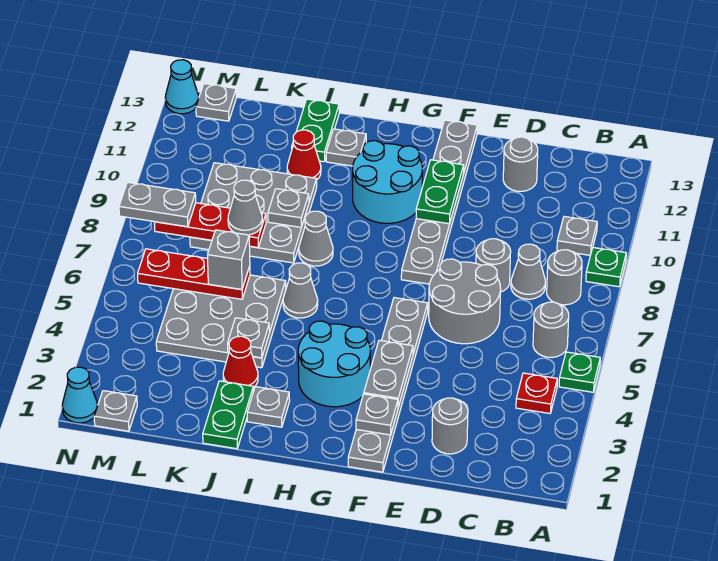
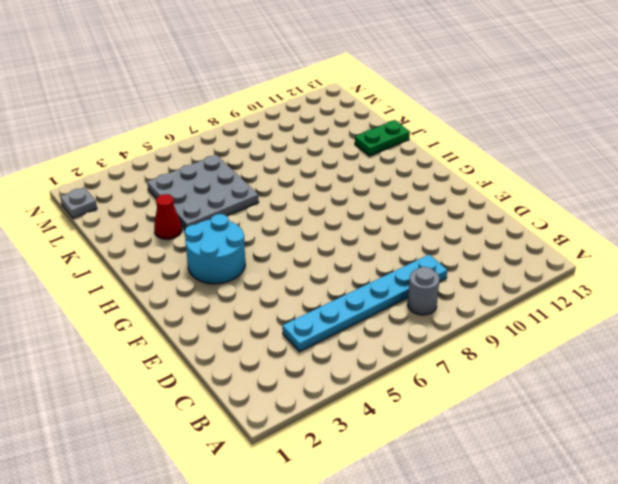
cyan plate C4:C9 level 1 -> grey cone C8 level 1
none -> green plate A5 level 1
none -> green plate A9 level 1
none -> red plate B4 level 1
none -> grey round brick B6 level 1

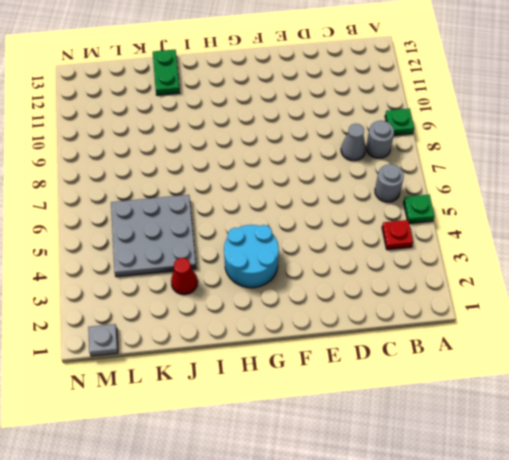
none -> grey plate B10 level 1
none -> grey round brick D2 level 1
none -> grey round brick D6:E7 level 1
none -> grey round brick D8 level 1

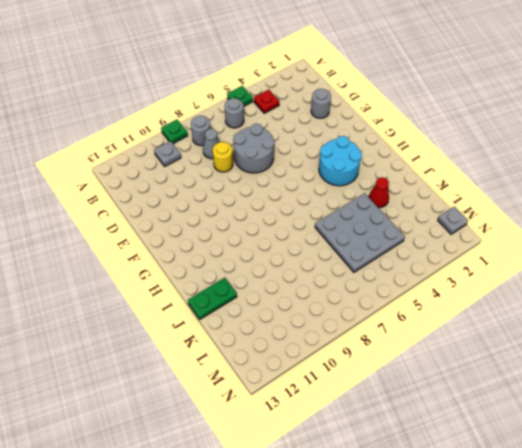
yellow round brick D8 level 1 -> grey round brick D8 level 1
none -> grey round brick D12 level 1
none -> grey plate F1:F6 level 1
none -> grey plate F8:F13 level 1
none -> cyan round brick G10:H11 level 1

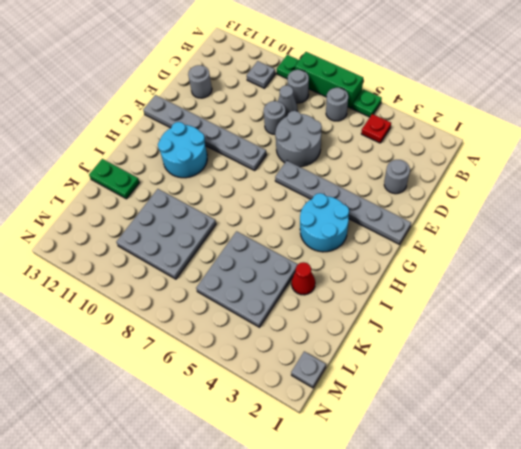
green brick A6:A8 level 1 -> none
none -> grey plate I2 level 1
none -> grey cone I6 level 1
none -> grey cone I8 level 1
none -> grey plate I12 level 1

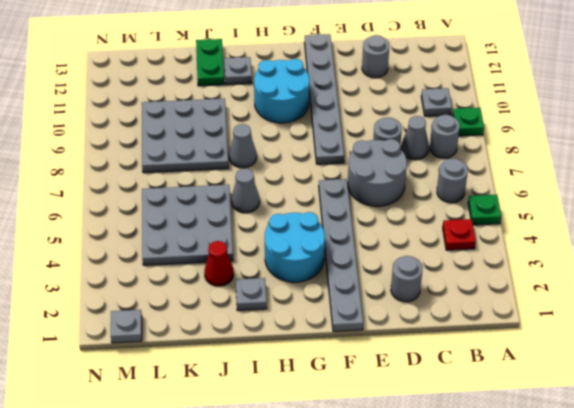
none -> green plate J1:J2 level 1
none -> red cone J11 level 1
none -> grey plate M13 level 1
none -> cyan cone N1 level 1

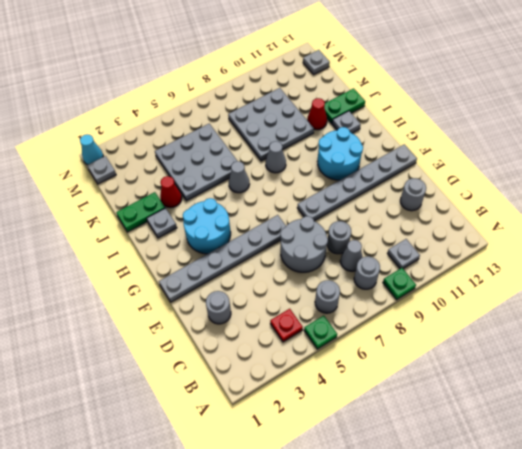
none -> cyan cone N13 level 1
none -> grey plate F2 level 2
none -> grey plate F3:F4 level 2
none -> green plate F10:F11 level 2

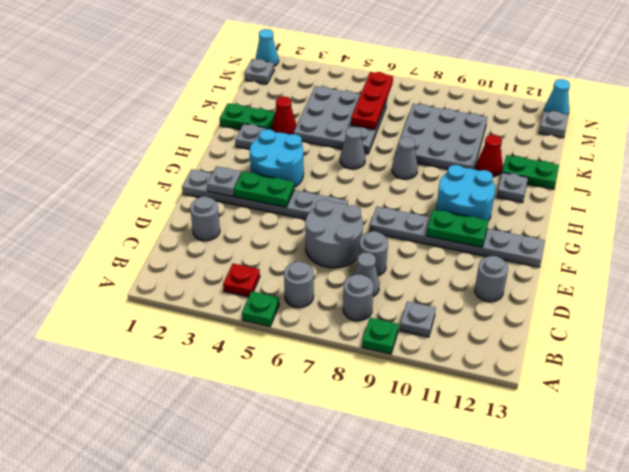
green plate F3:F4 level 2 -> grey plate F3:F4 level 2
none -> grey plate J4 level 2
none -> grey plate J9 level 2
none -> red plate K8:M8 level 2
none -> grey brick K6 level 3

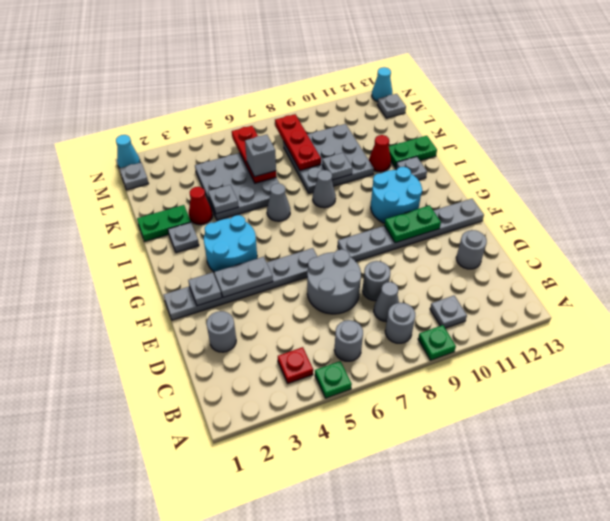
none -> grey cone K8 level 3
none -> grey plate M8:N8 level 3

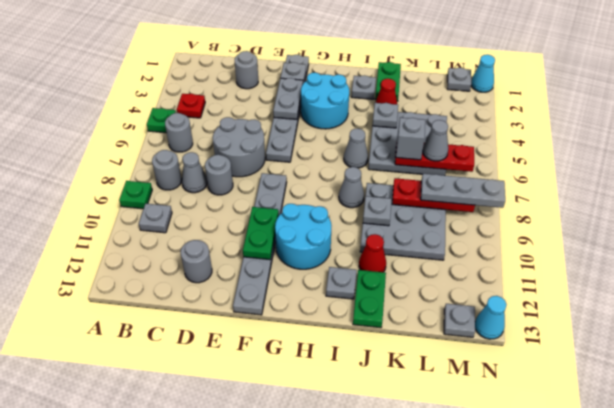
grey cone L6 level 3 -> grey cone K8 level 3
grey plate L8:N8 level 3 -> grey plate M8:N8 level 3

